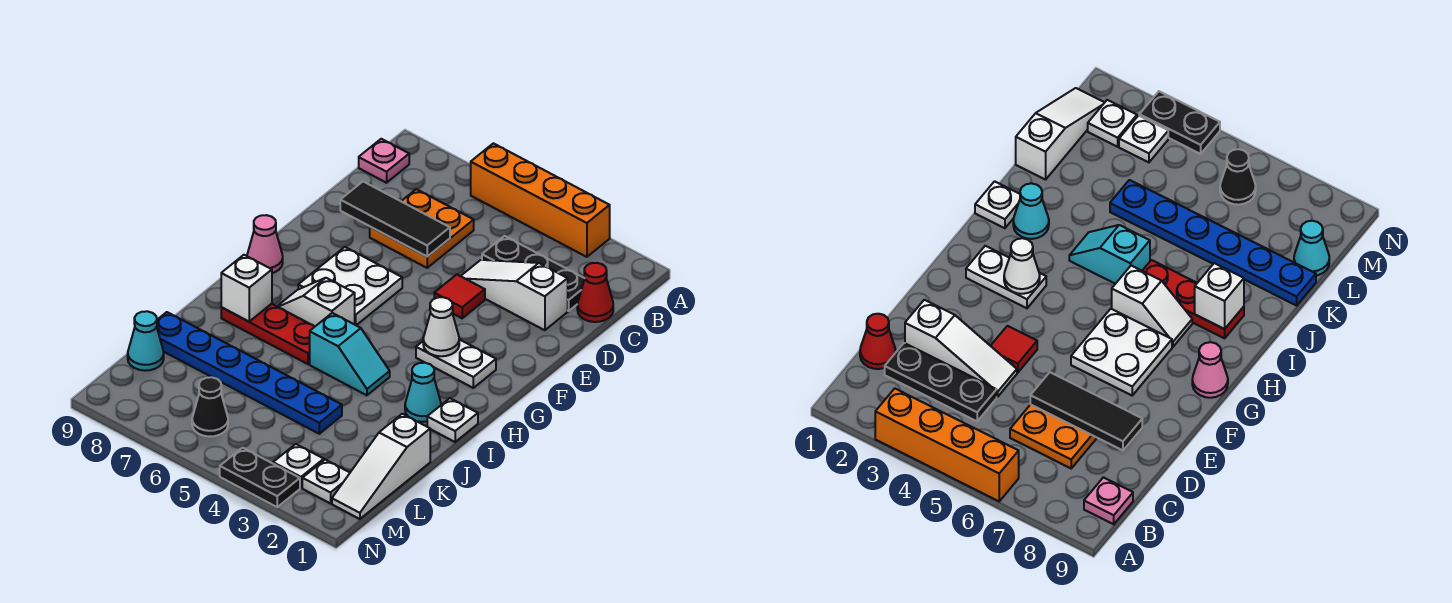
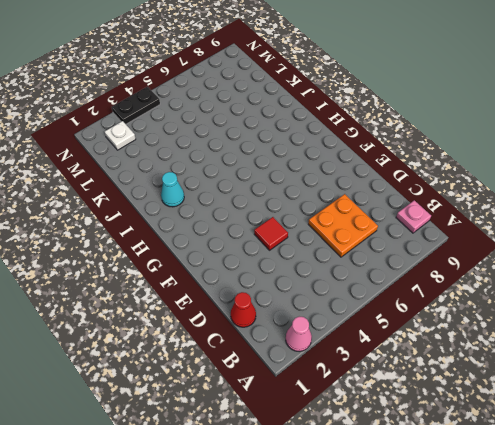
pink cone A2 level 1 -> pink cone G9 level 1
none -> orange brick A3:A6 level 1
none -> black plate C2:C4 level 1
none -> white slope D2:D4 level 1 top 2

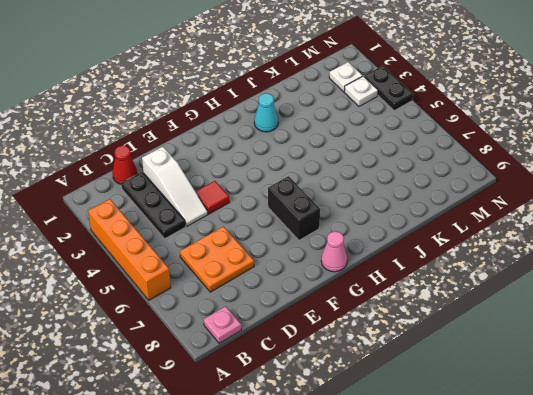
black brick G6:G7 level 1 -> white plate F6:G7 level 1
none -> white plate G2:G3 level 1
none -> white slope H6:H7 level 1 top 6
none -> white plate I1 level 1

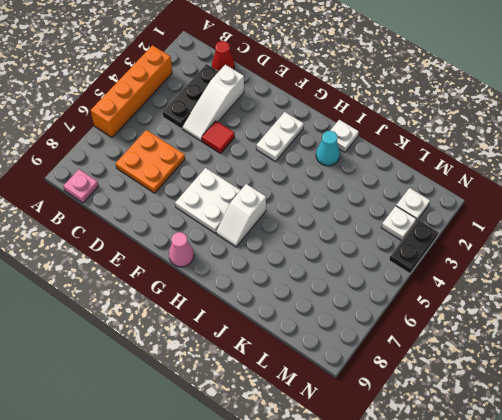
none -> cyan slope I4:I5 level 1 top 5
none -> red plate I6:I8 level 1
none -> white slope K1:M1 level 1 top K

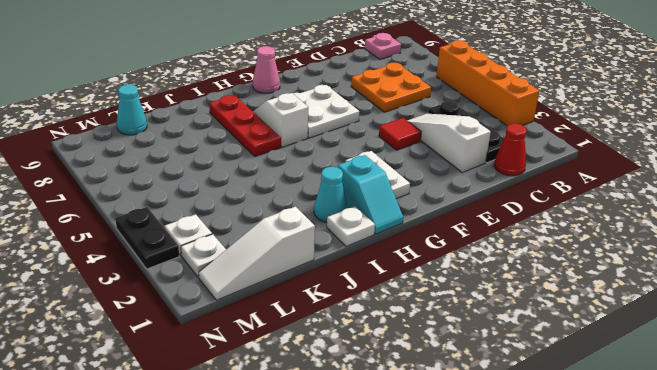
cyan slope H1:H2 level 1 top 2 -> cyan slope I4:I5 level 1 top 5
none -> blue plate K4:K9 level 1
none -> black cone M6 level 1
none -> black tile D6:D8 level 2

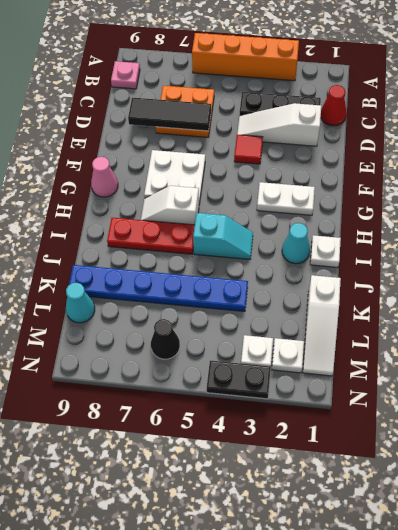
none -> white cone G3 level 2
none -> white brick I8 level 2

